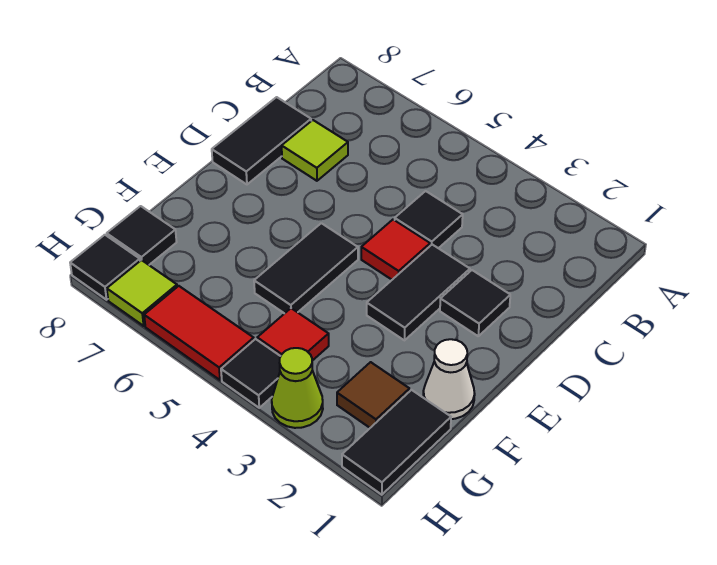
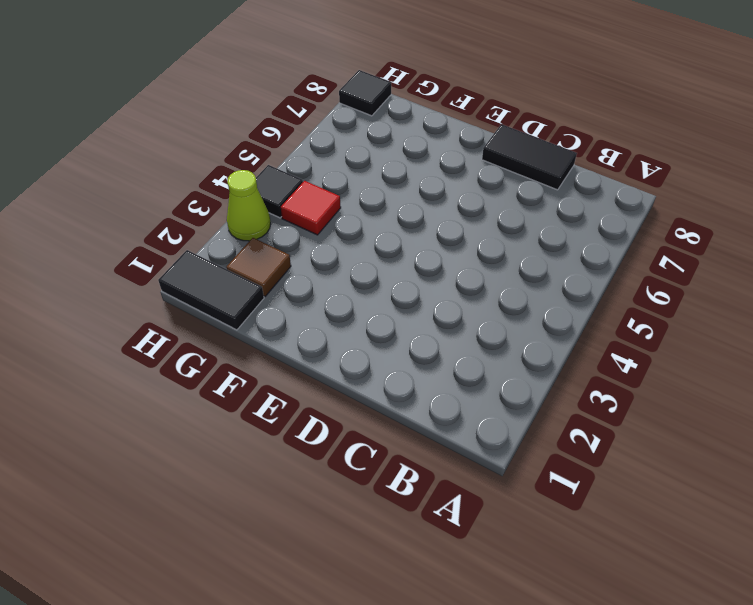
none -> black tile C4 level 1
none -> lime tile C7 level 1
none -> black tile D2 level 1

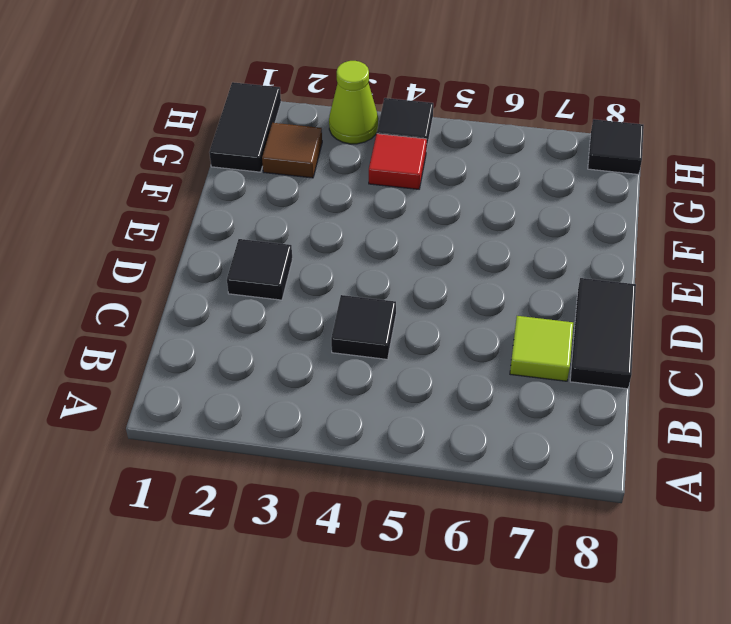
none -> black tile D3:E3 level 1
none -> red tile D4 level 1
none -> black tile E5:F5 level 1

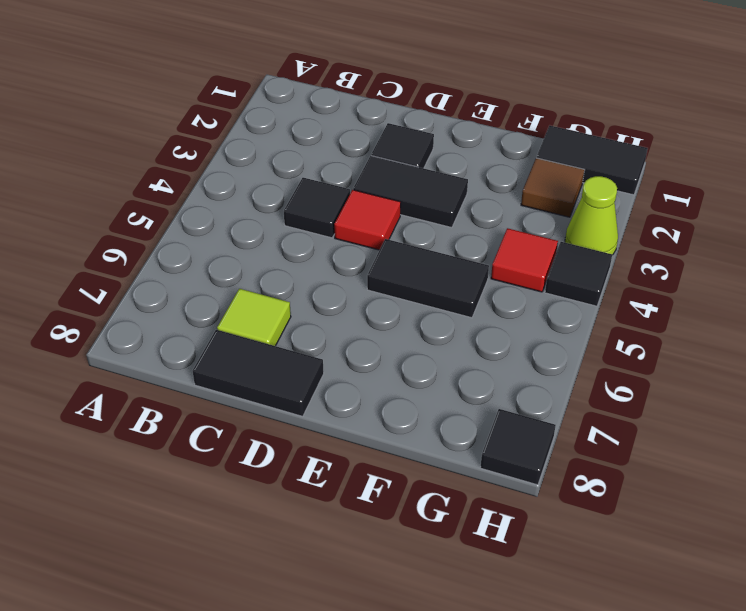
none -> white cone F1 level 1
none -> black tile G8 level 1
none -> red tile H5:H6 level 1

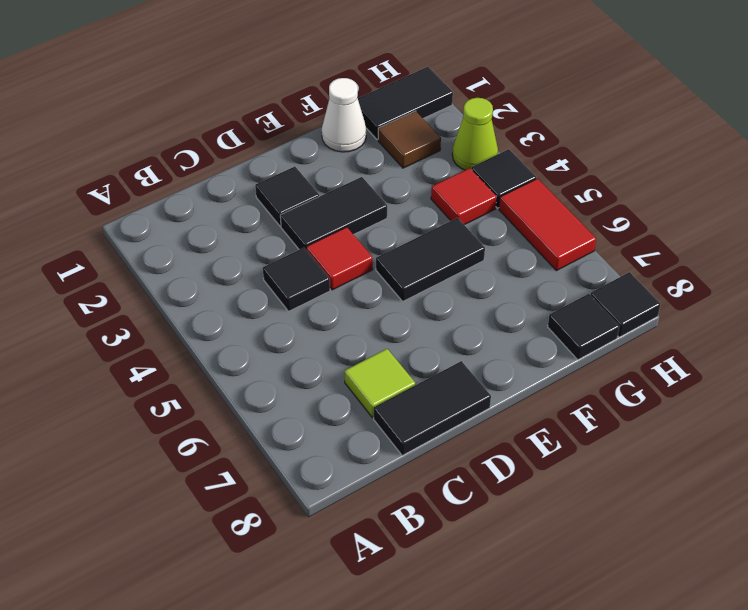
none -> lime tile H7 level 1

